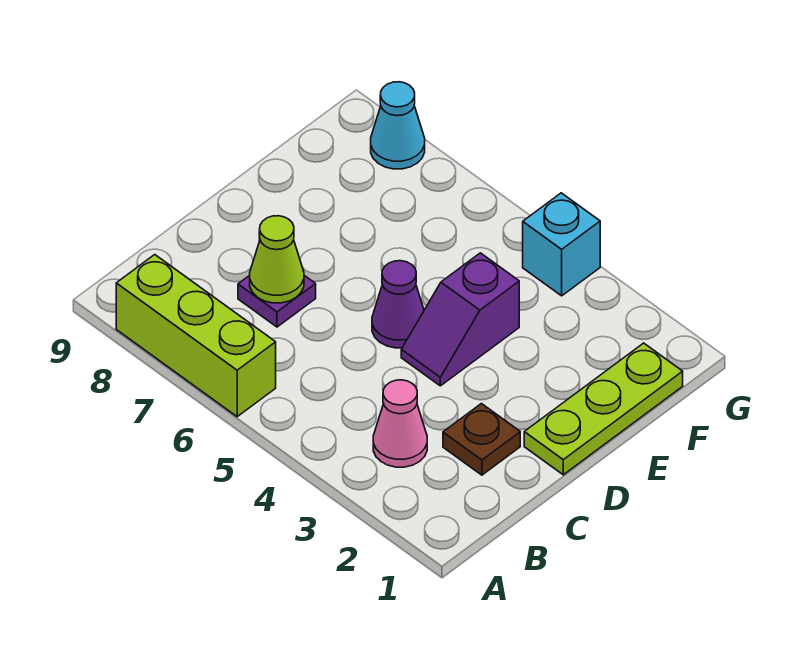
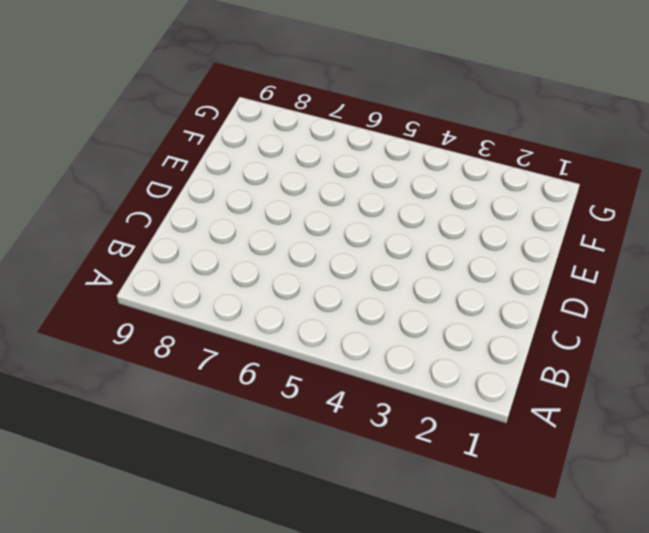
none -> lime brick A6:A8 level 1
none -> pink cone B3 level 1

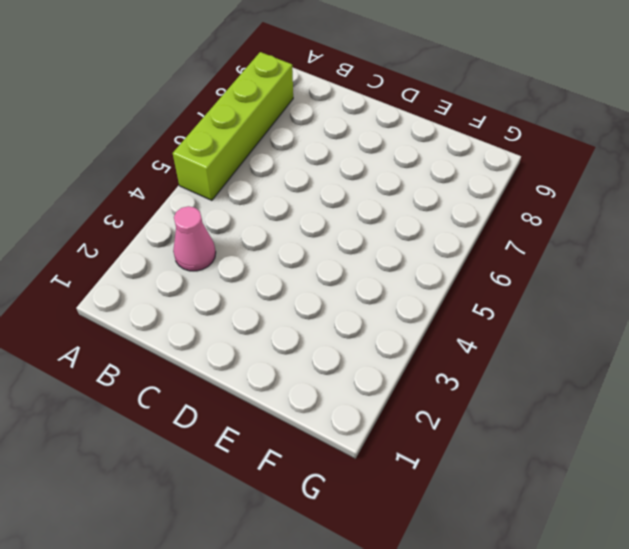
lime brick A5:A8 level 1 -> lime brick A6:A8 level 1
none -> brown plate C2 level 1
none -> purple plate C7 level 1

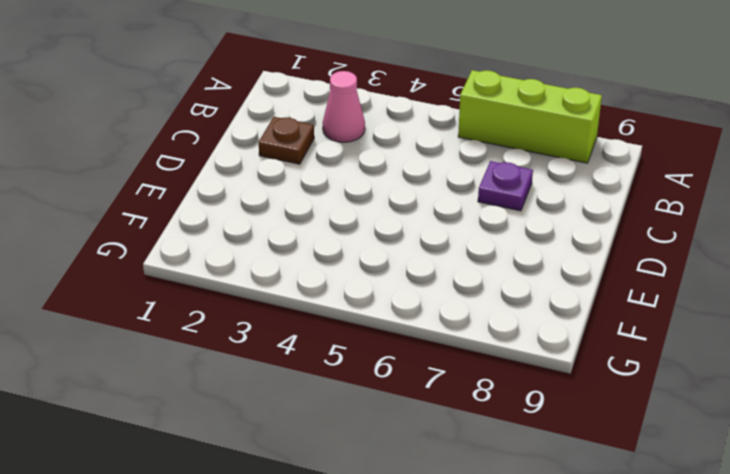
none -> lime plate D1:F1 level 1
none -> purple slope D4:E4 level 1 top E

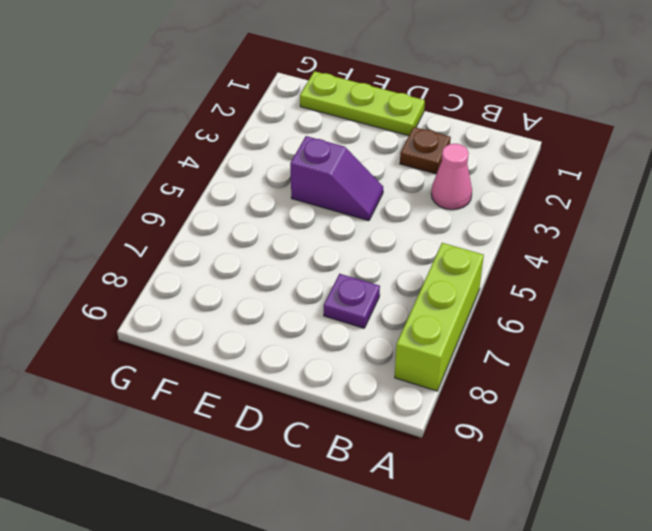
none -> purple cone D5 level 1
none -> cyan brick G4 level 1

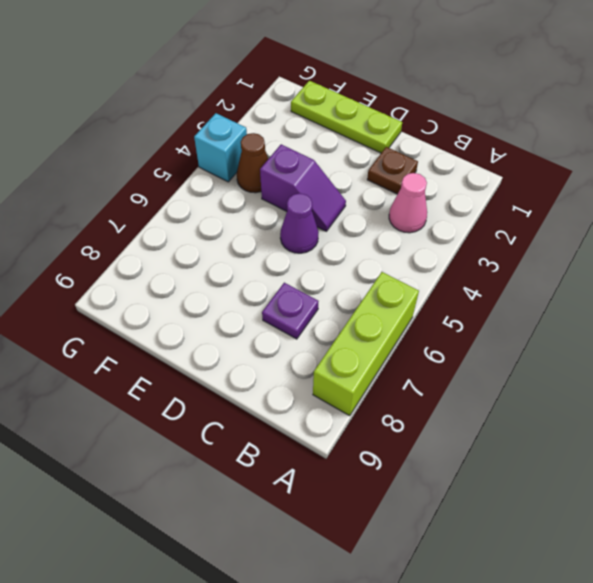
brown cone F4 level 1 -> none
none -> cyan cone G8 level 1
none -> lime cone C7 level 2

